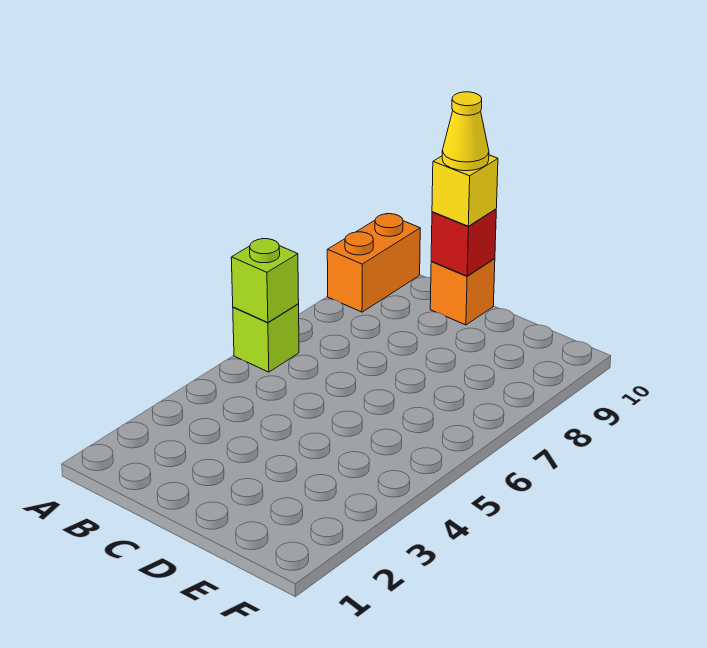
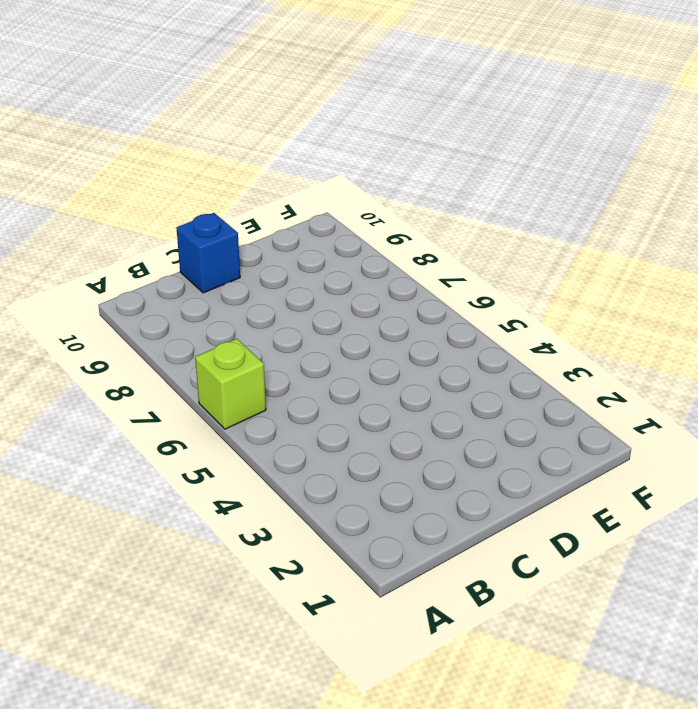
blue brick C10 level 1 -> orange brick C10 level 1
none -> orange brick A9:A10 level 1
none -> lime brick A6 level 2

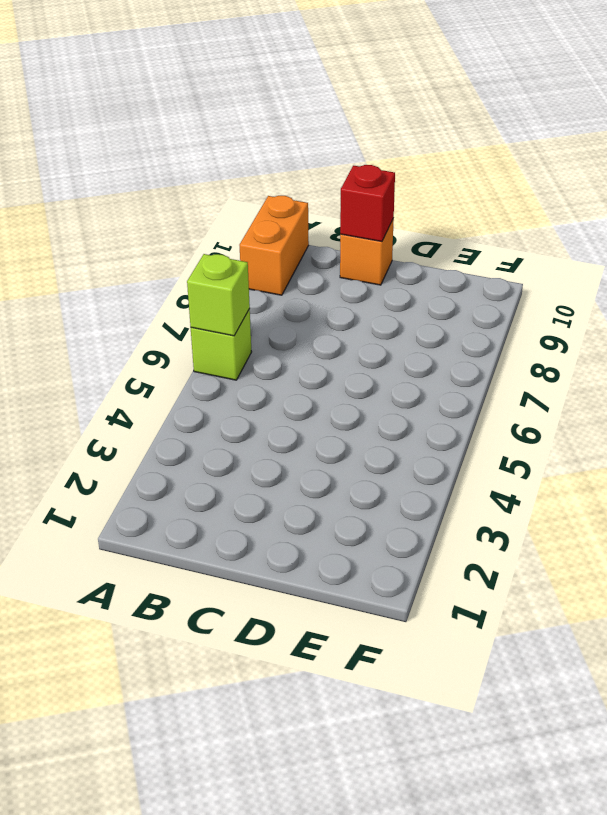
none -> yellow brick C10 level 3
none -> yellow cone C10 level 4

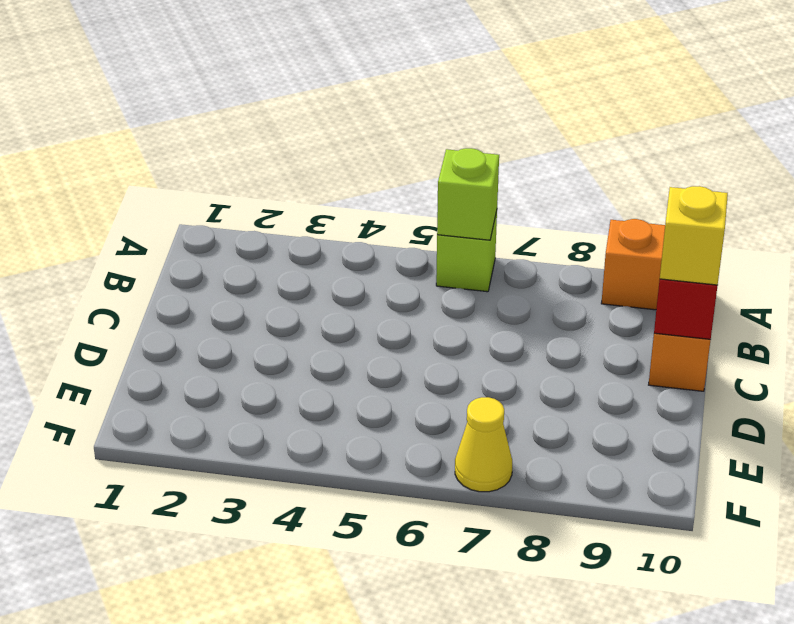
yellow cone F7 level 1 -> yellow cone C10 level 4

